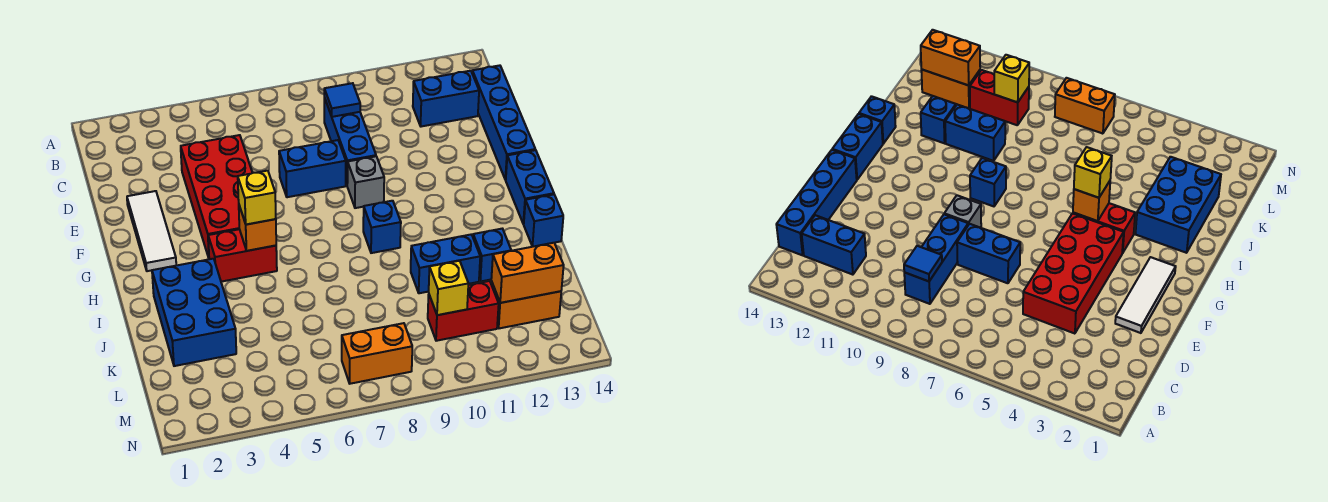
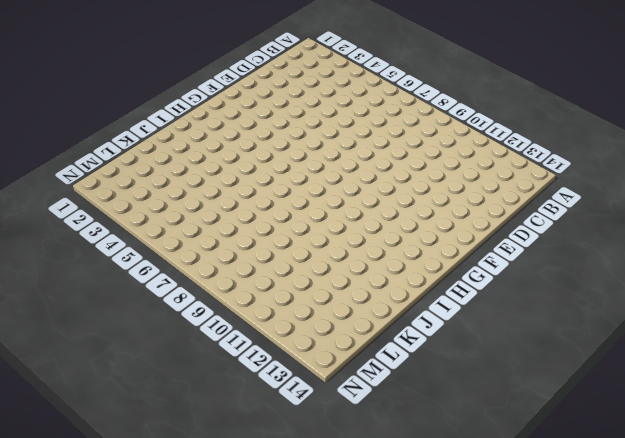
none -> blue brick C9:E9 level 1
none -> blue brick C12:C13 level 1
none -> blue brick C14:F14 level 1

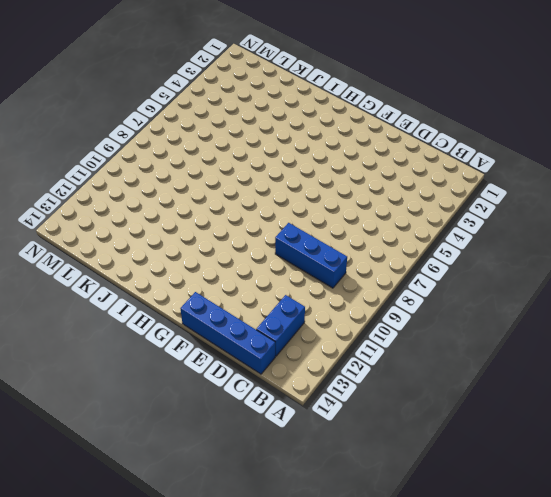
none -> red brick D4:G5 level 1
none -> white tile E2:G2 level 1
none -> blue brick E7:E8 level 1

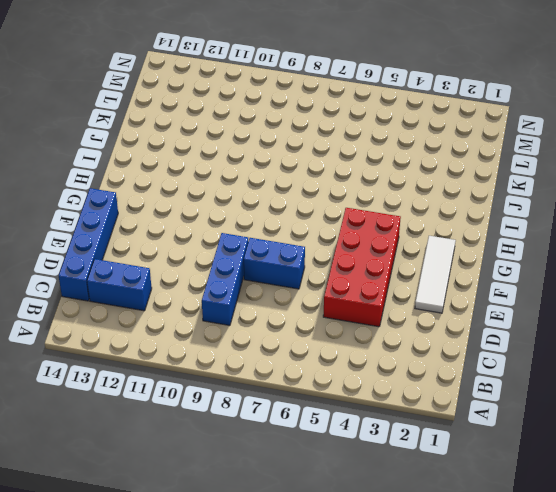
none -> grey brick F9 level 1
none -> blue brick G14:H14 level 1
none -> red brick H4:H5 level 1

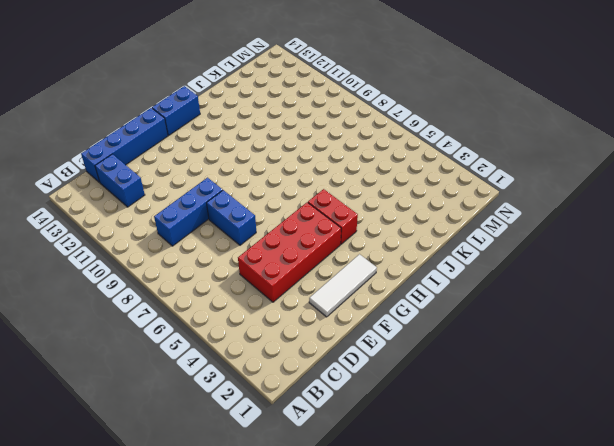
none -> grey brick F9 level 1
none -> blue brick H9 level 1
none -> blue brick I2:K3 level 1

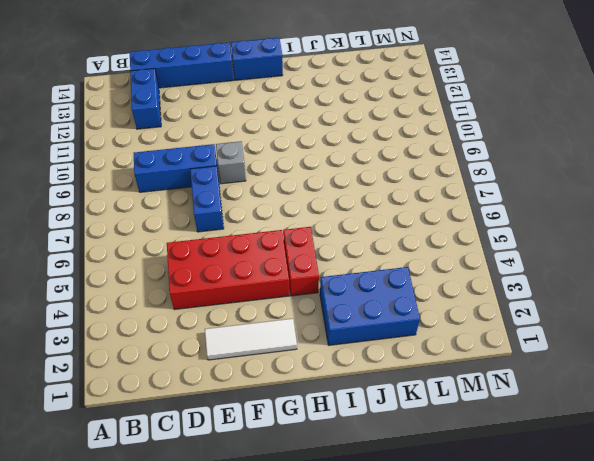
none -> blue brick H9 level 1
none -> blue brick I14 level 1
none -> blue brick J10:J11 level 1

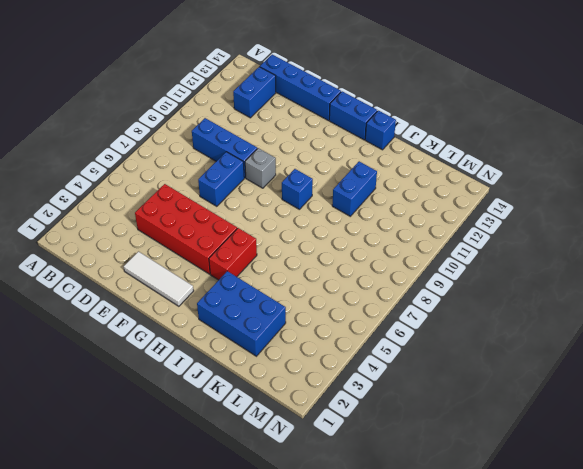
none -> blue brick J12 level 1
none -> red brick L10:L11 level 1
none -> orange brick L12:L13 level 1

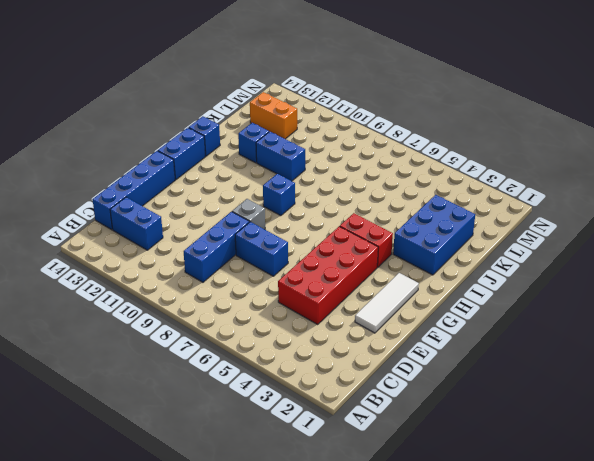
none -> red brick L10:L11 level 1
none -> orange brick M7:M8 level 1
none -> blue tile C9 level 2

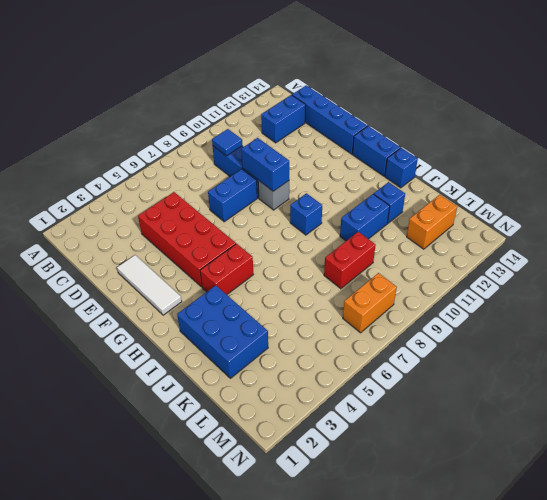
blue brick E9:F9 level 2 -> none
red brick K8:K9 level 1 -> red brick L10:L11 level 1
none -> orange brick H5 level 2
none -> yellow brick L10 level 2
none -> orange brick L12:L13 level 2

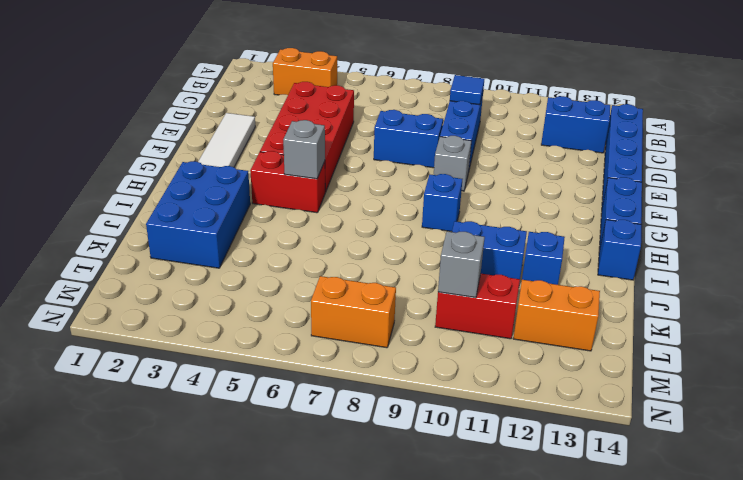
orange brick B3:B4 level 1 -> orange brick L12:L13 level 2
grey brick H5 level 2 -> orange brick H5 level 2
grey brick L10 level 2 -> yellow brick L10 level 2
none -> yellow brick H5 level 3

